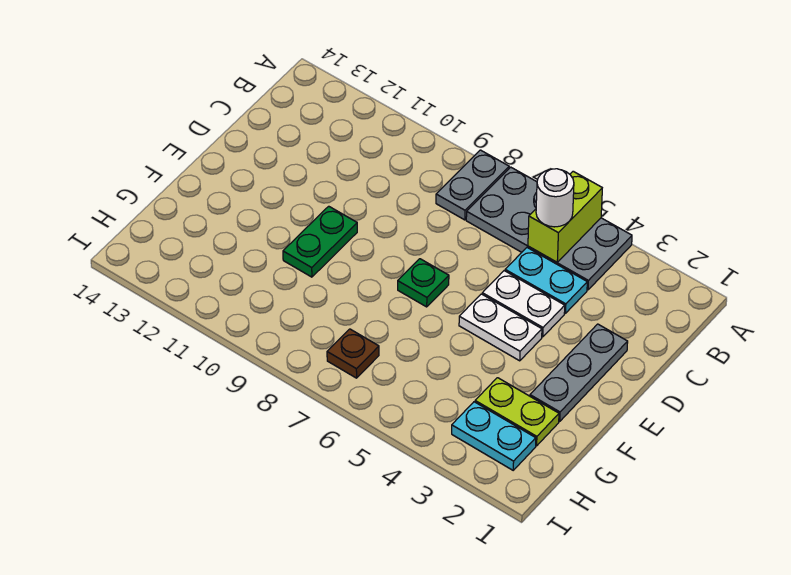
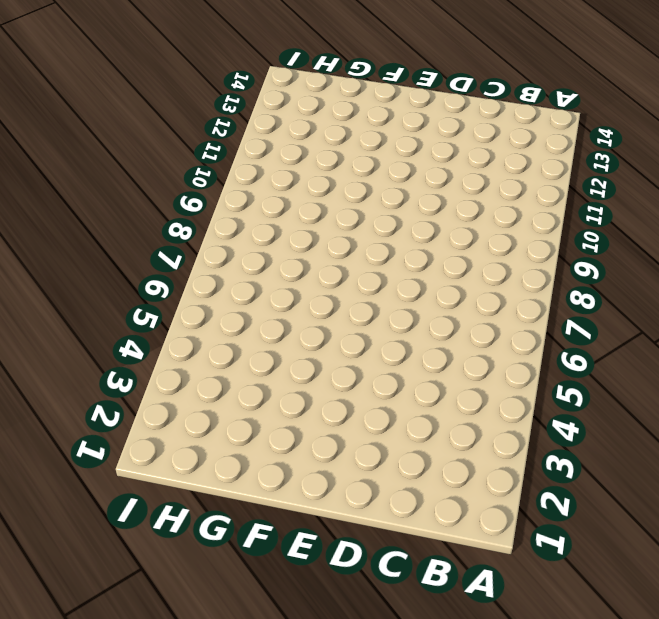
none -> grey plate A4:B7 level 1
none -> grey plate A8:B8 level 1
none -> cyan plate C4:C5 level 1

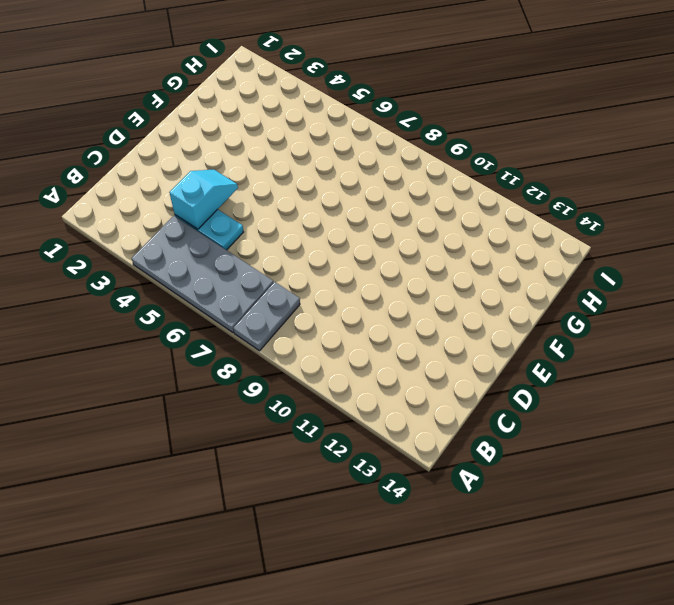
cyan slope C4:D4 level 2 top C -> none
none -> grey plate D2:F2 level 1
none -> white plate D4:D5 level 1
none -> white plate E4:E5 level 1

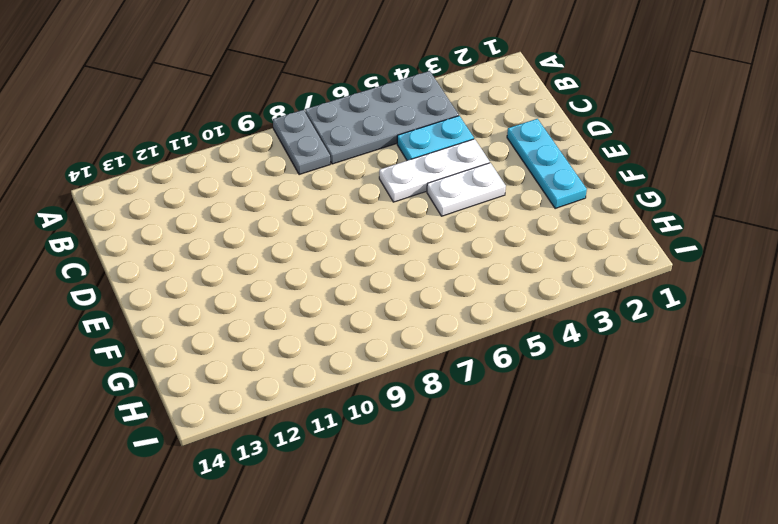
cyan plate D2:F2 level 1 -> grey plate D2:F2 level 1
white plate D4:D6 level 1 -> white plate D4:D5 level 1
none -> green plate E7 level 1
none -> green plate E10:F10 level 1
none -> lime plate G2:G3 level 1

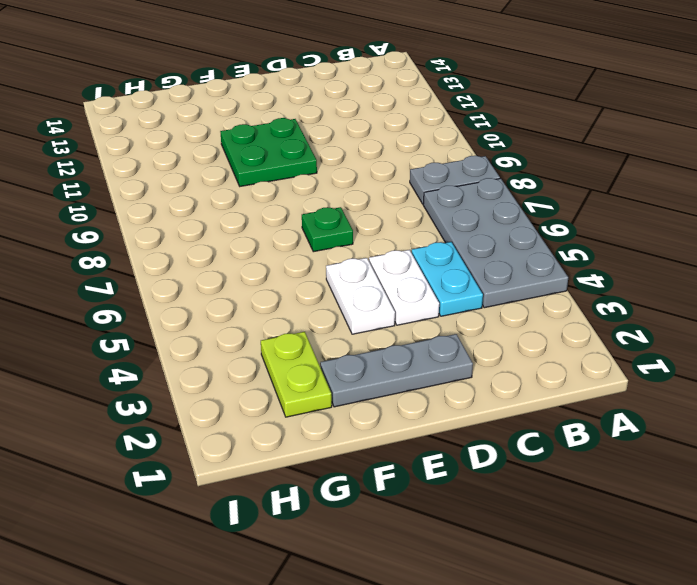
green plate E10:F11 level 1 -> green plate E10:F10 level 1
none -> cyan plate H2:H3 level 1
none -> brown plate H7 level 1
none -> lime brick A5:B5 level 2

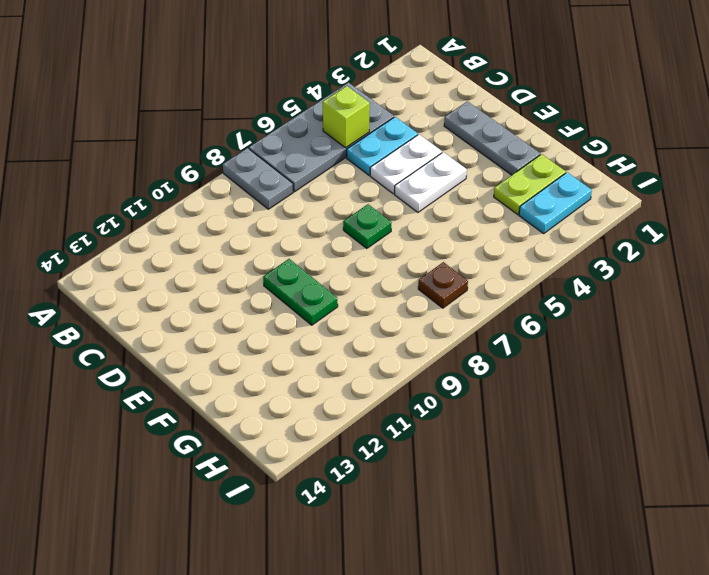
lime brick B5 level 2 -> lime brick A5:B5 level 2
none -> white round brick B5 level 3

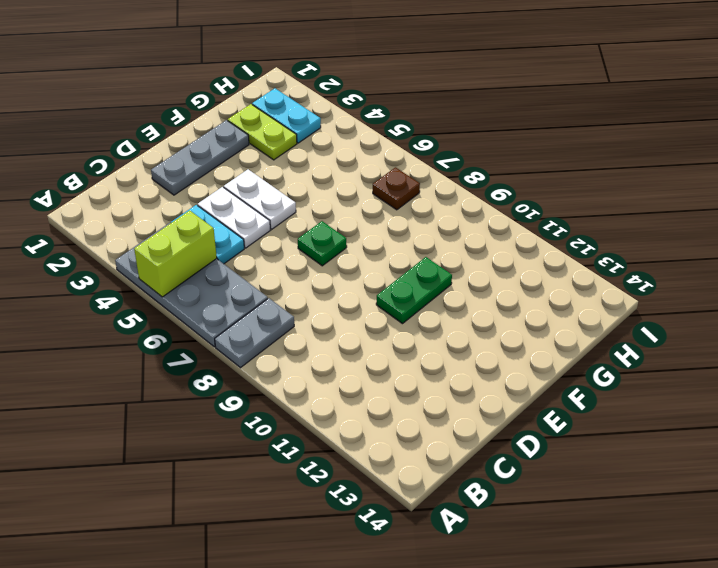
none -> white round brick B5 level 3

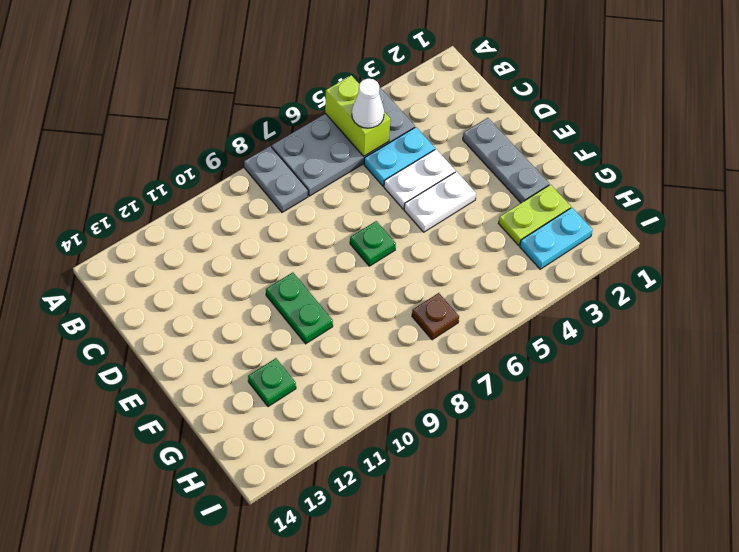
white cone B5 level 3 -> white round brick B5 level 3
green plate G12 level 1 -> none

